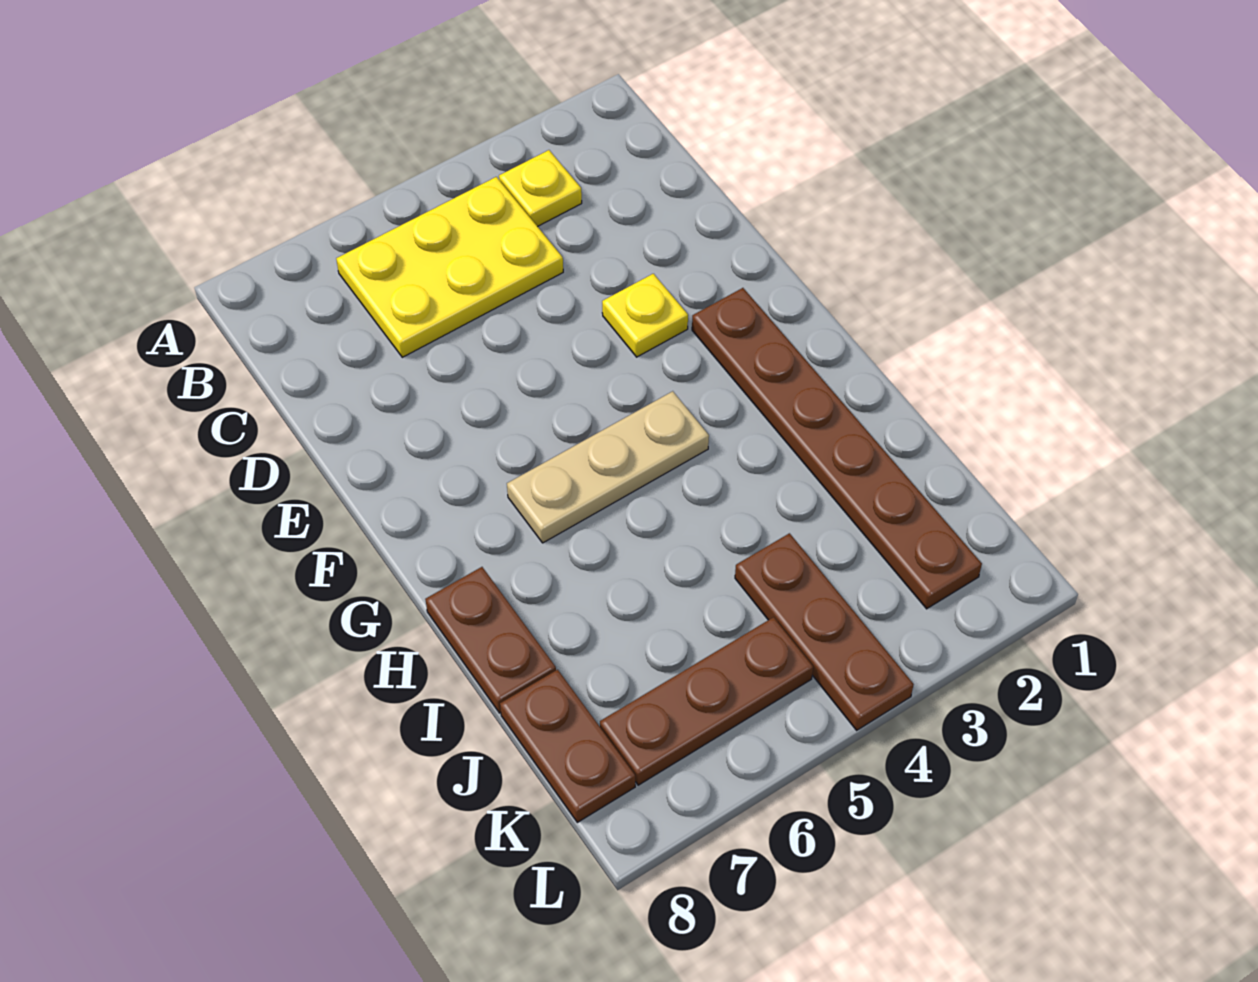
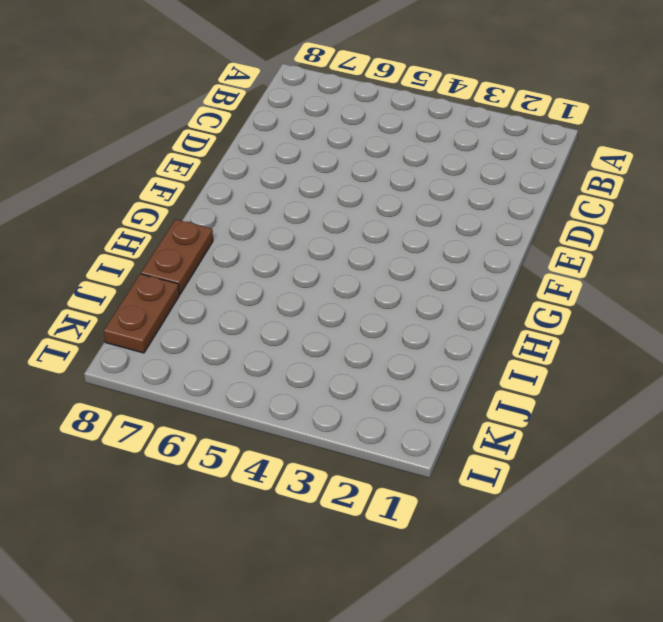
none -> yellow plate B3 level 1
none -> yellow plate B4:C6 level 1

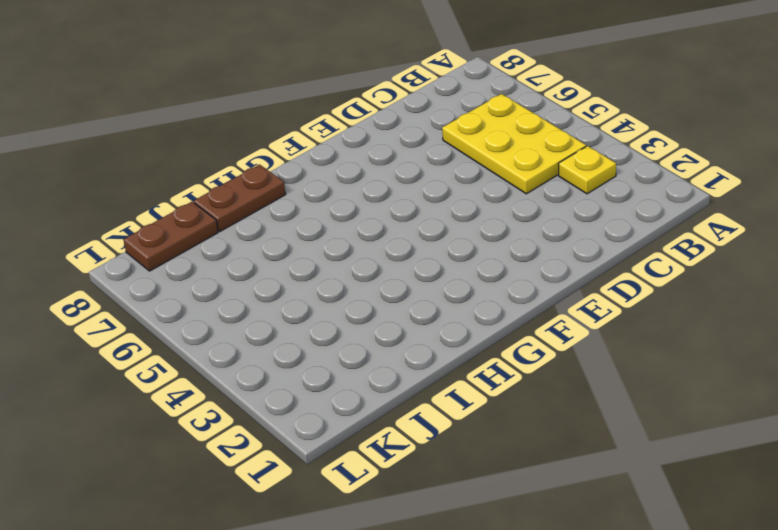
none -> yellow plate E3 level 1
none -> brown plate F2:K2 level 1

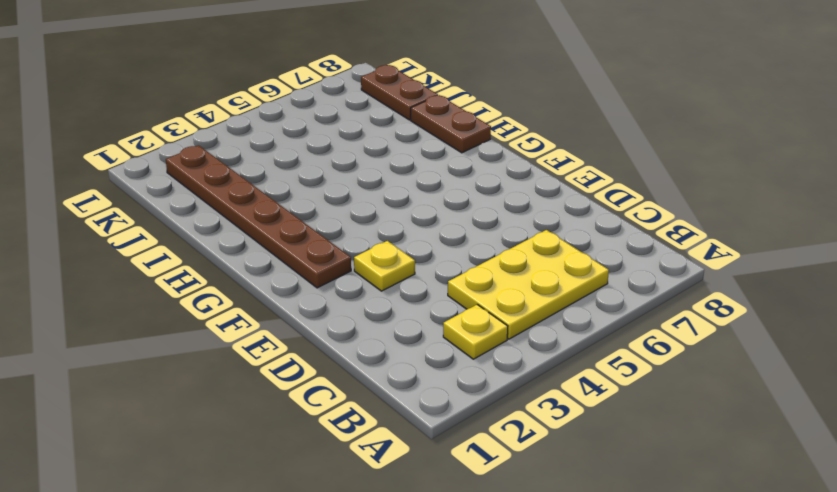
none -> tan plate G4:G6 level 1
none -> brown plate J4:L4 level 1

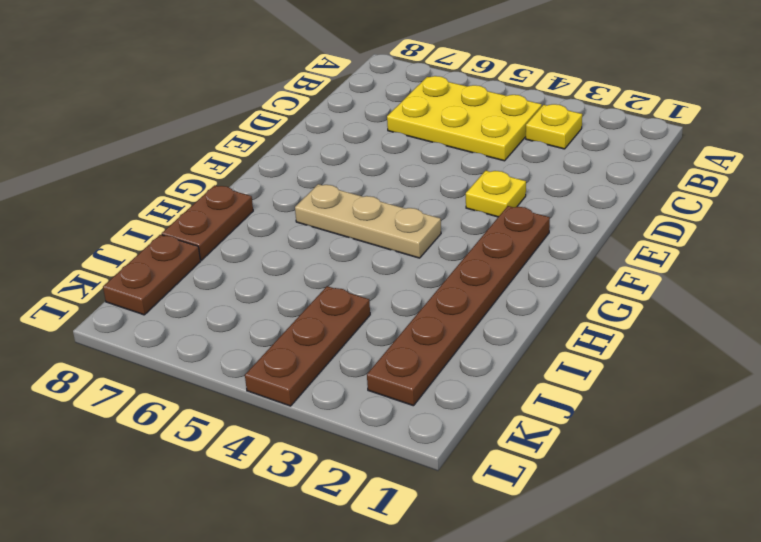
none -> brown plate K5:K7 level 1

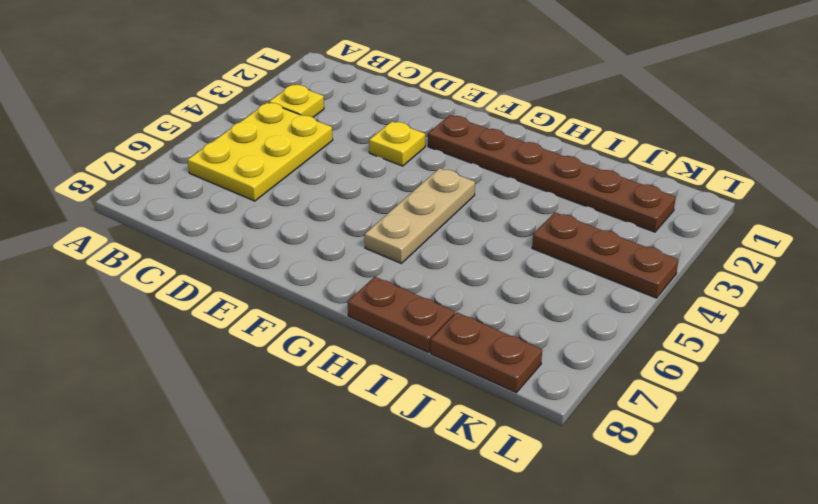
none -> brown plate K5:K7 level 1

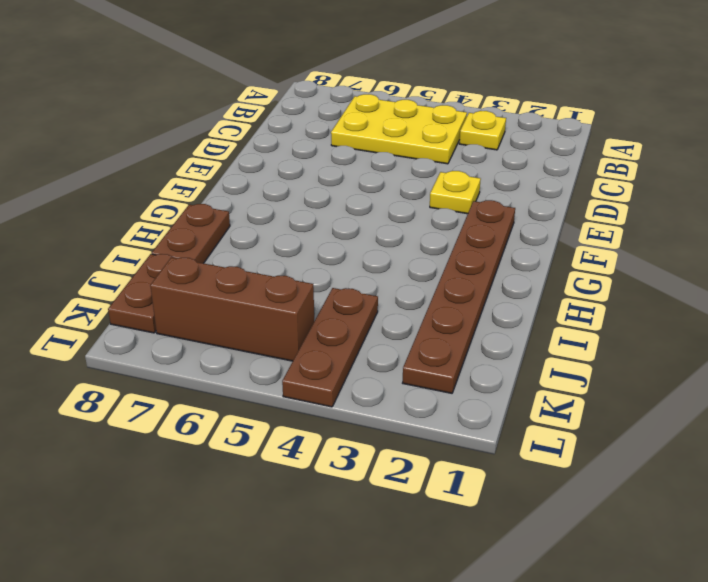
brown brick K5:K7 level 1 -> brown plate K5:K7 level 1
none -> tan plate G4:G6 level 1

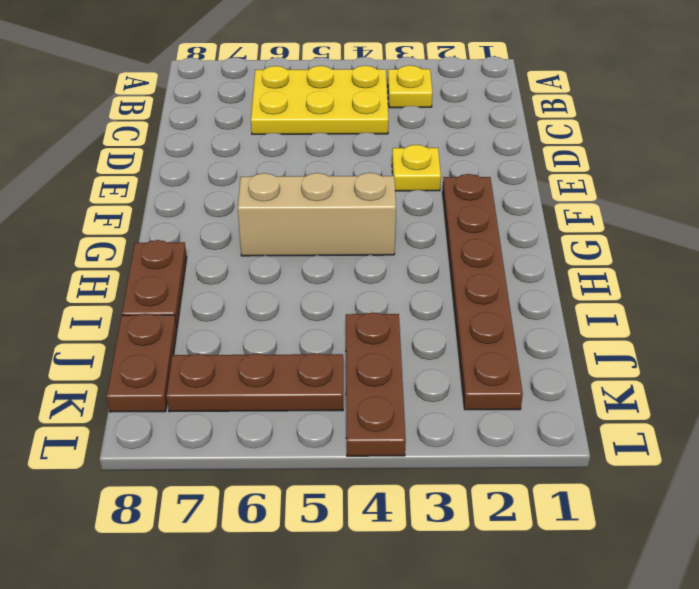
tan brick G4:G6 level 1 -> tan plate G4:G6 level 1

